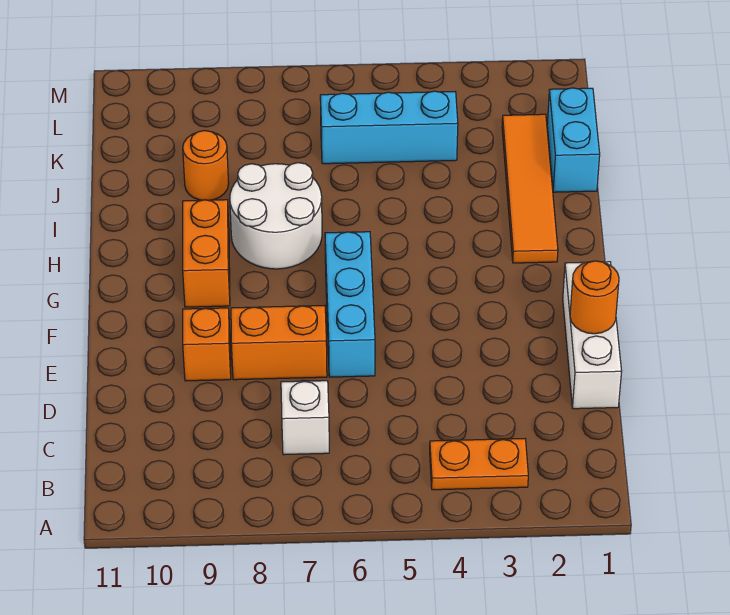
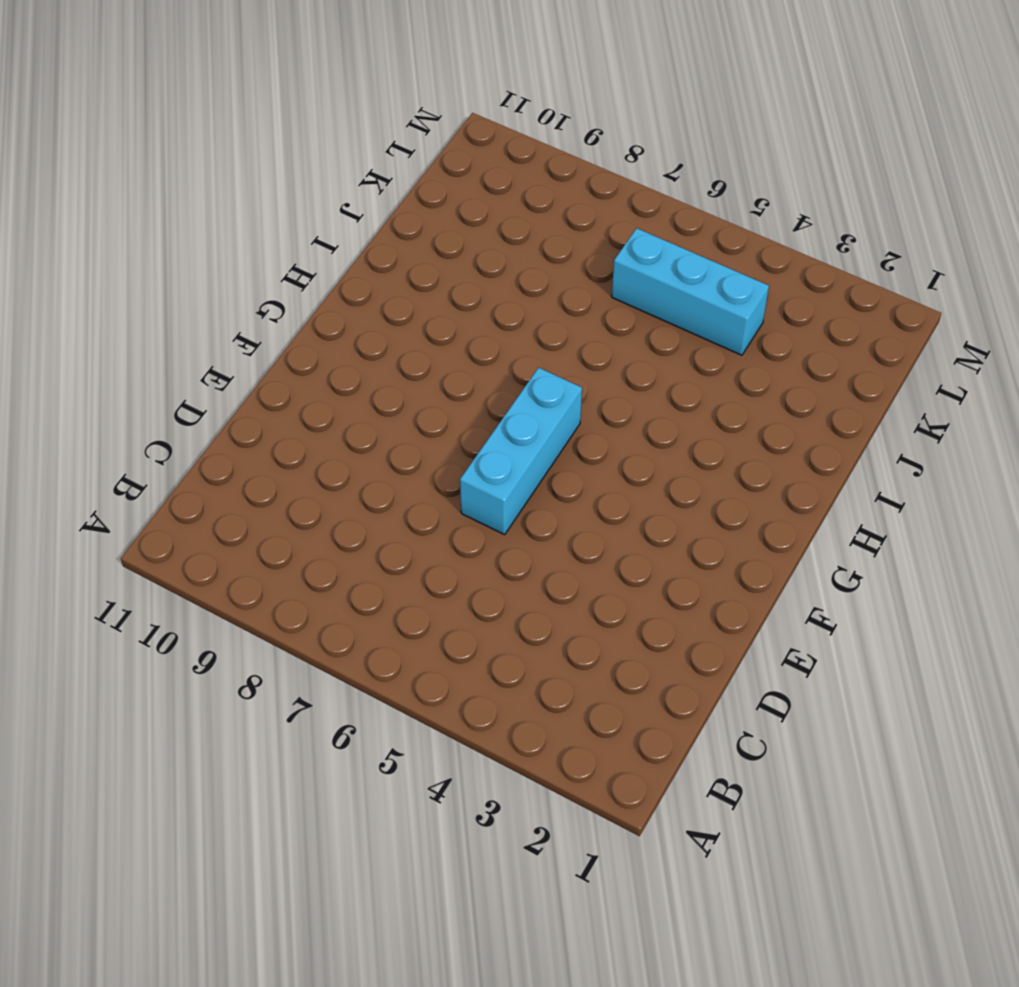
none -> orange plate B3:B4 level 1
none -> white brick C7 level 1
none -> white brick D1:F1 level 1

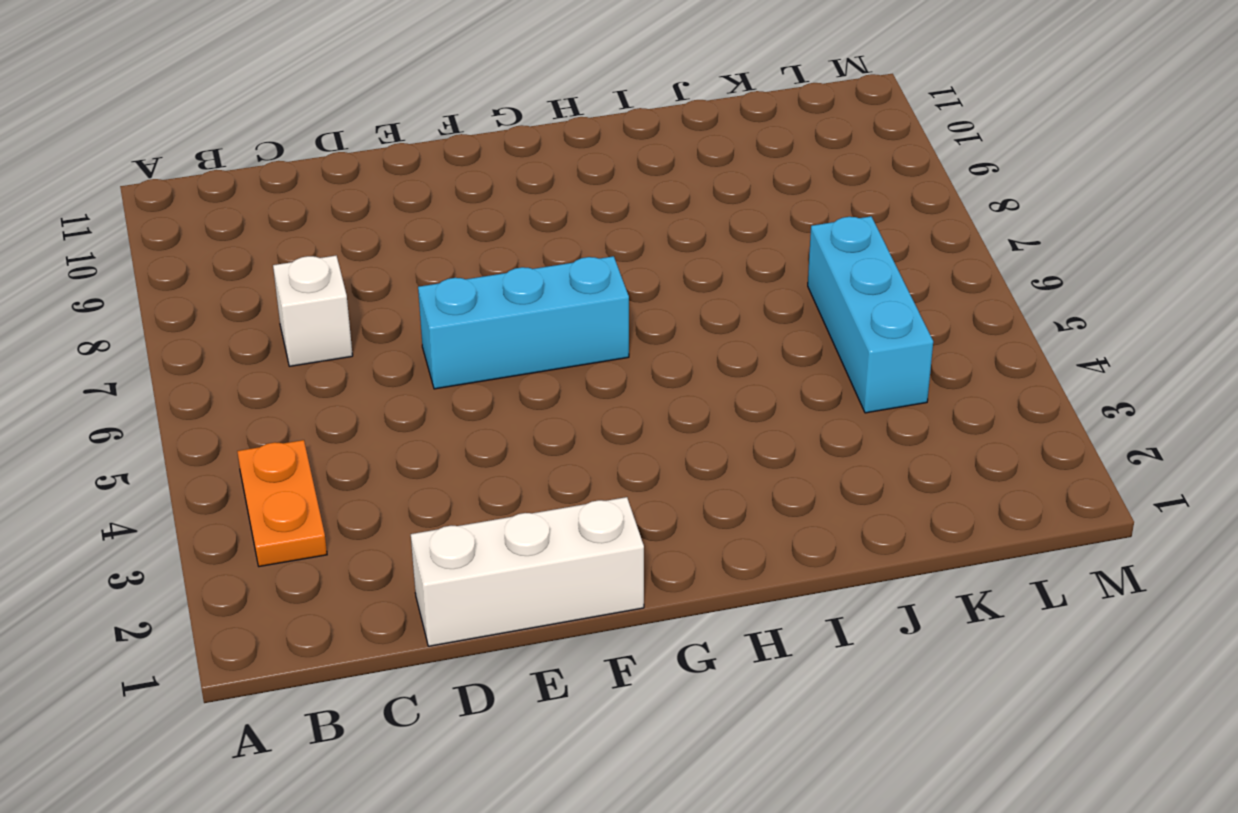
none -> orange brick E7:E8 level 1
none -> orange brick E9 level 1
none -> orange brick G9:H9 level 1

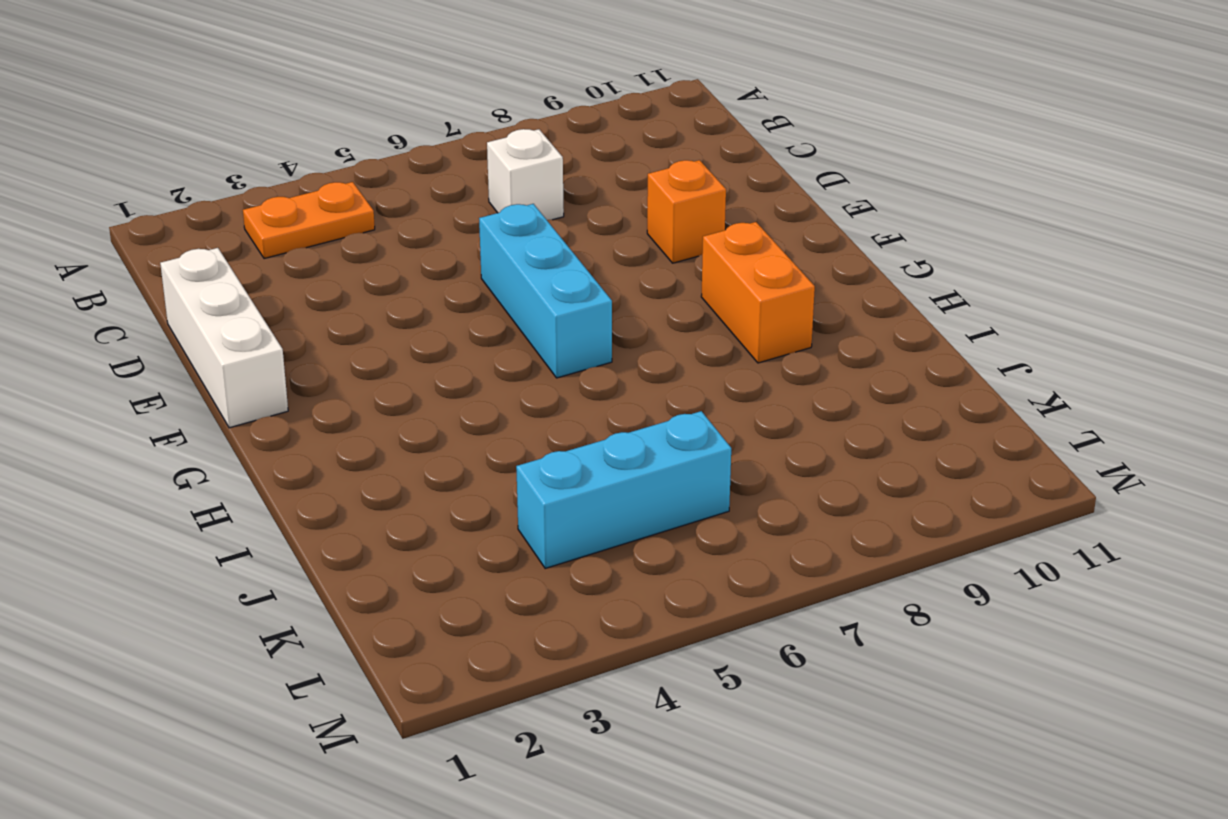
none -> orange brick E7:E8 level 1
none -> orange tile H2:K2 level 1
none -> white round brick H7:I8 level 1

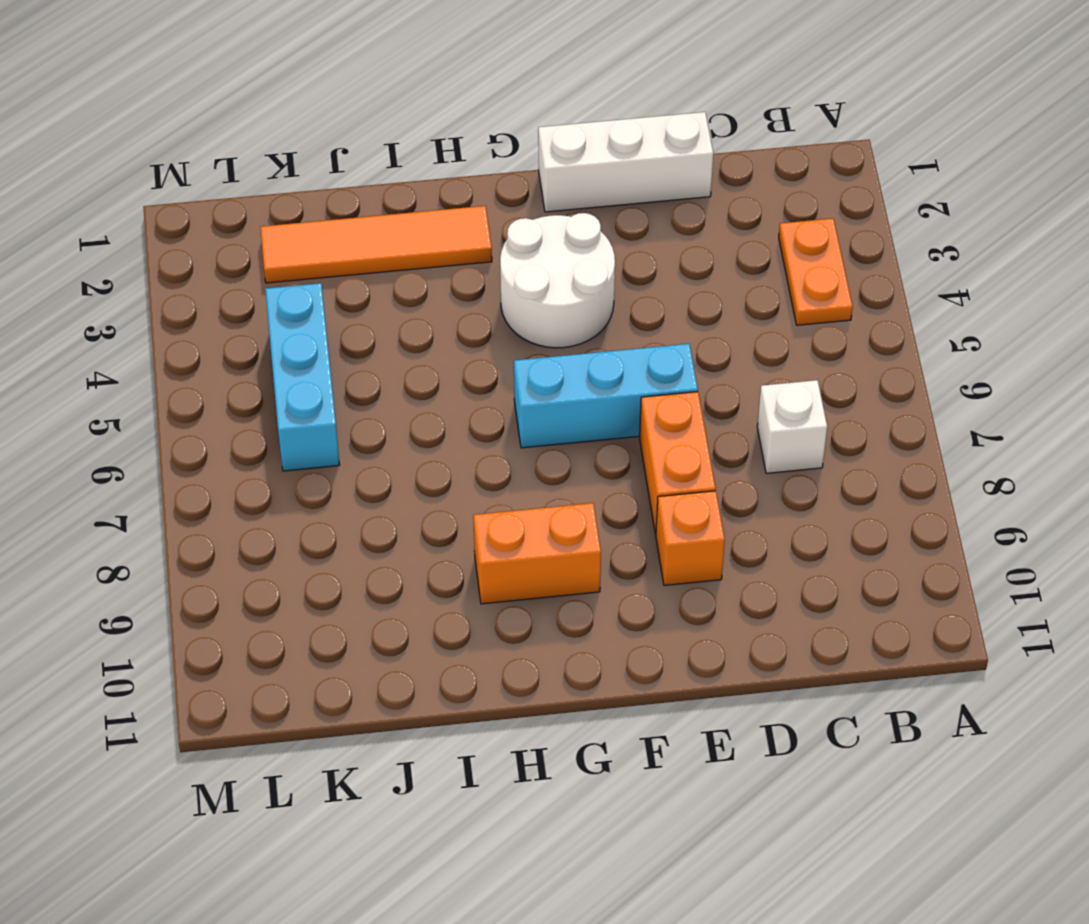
white round brick F3:G4 level 1 -> white round brick H7:I8 level 1
none -> cyan brick J1:K1 level 1
none -> orange round brick J9 level 1
none -> orange round brick E1 level 2

